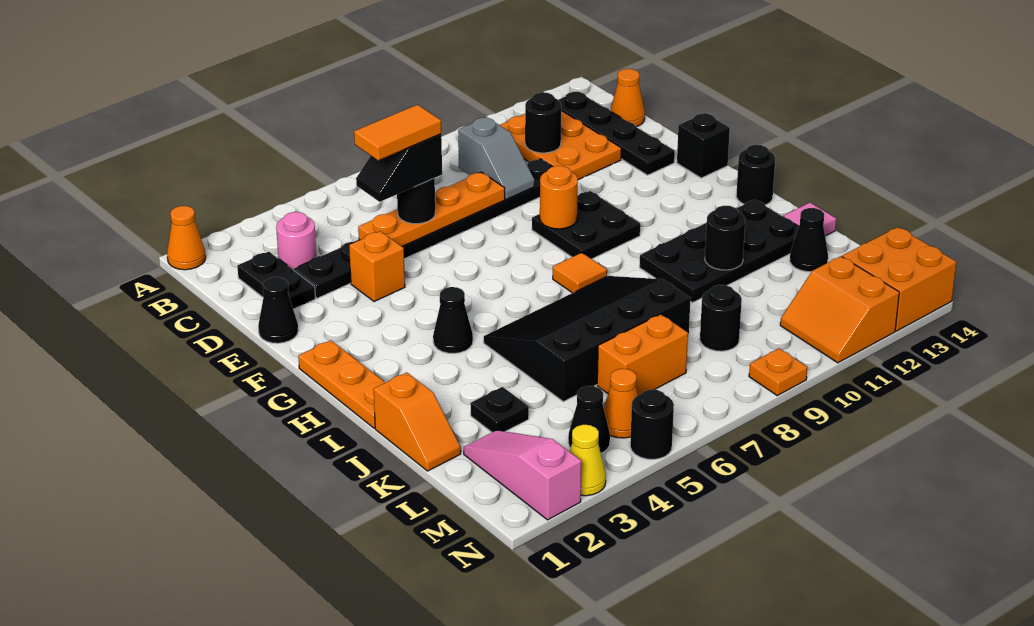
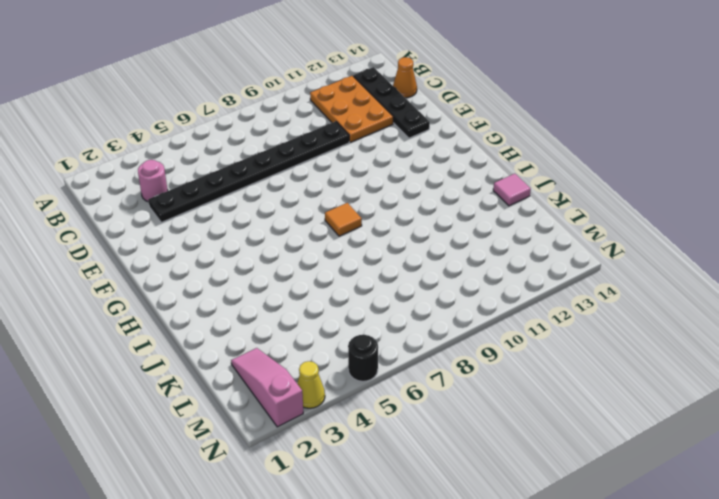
none -> orange cone A1 level 1
none -> black plate C2:D2 level 1
none -> black cone E1 level 1
none -> orange brick E4 level 1

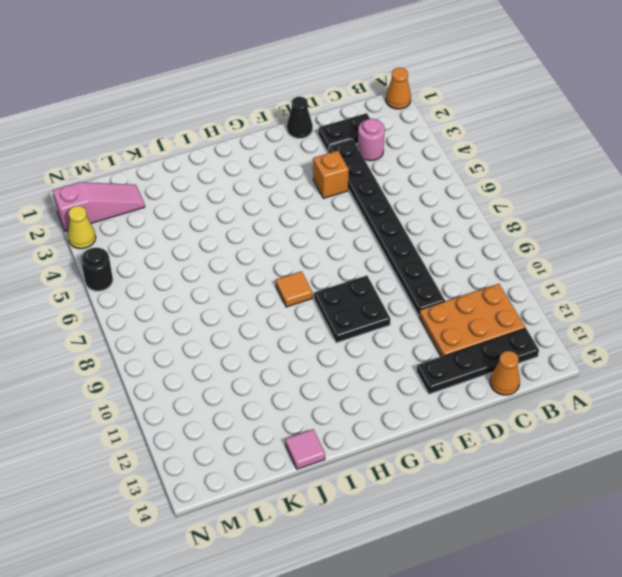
none -> black brick F14 level 1
none -> orange plate G1:I1 level 1
none -> black cone H4 level 1
none -> black round brick H14 level 1

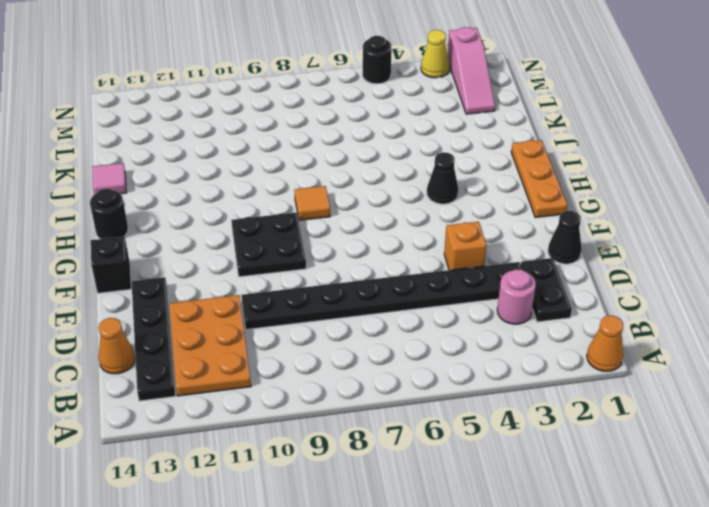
none -> black slope I5:K8 level 1 top K
none -> black plate I10:J13 level 1
none -> orange slope J1:K1 level 1 top J
none -> black plate K3 level 1

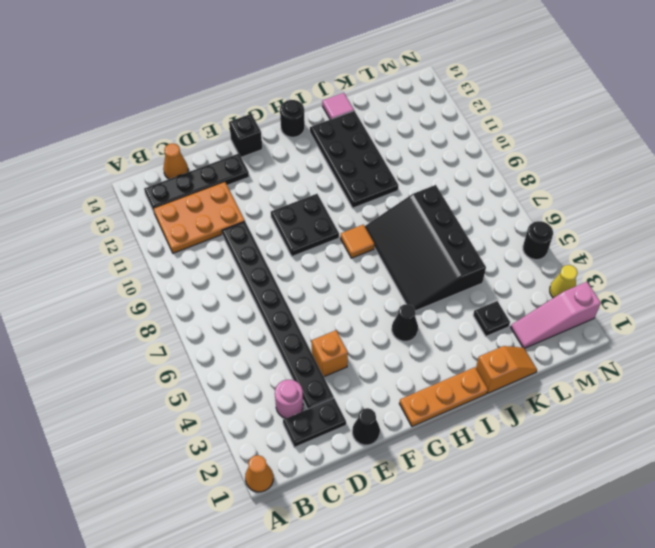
none -> black cone K13 level 1
none -> orange brick L6:L7 level 1
none -> black round brick L9 level 1
none -> black cone M4 level 1

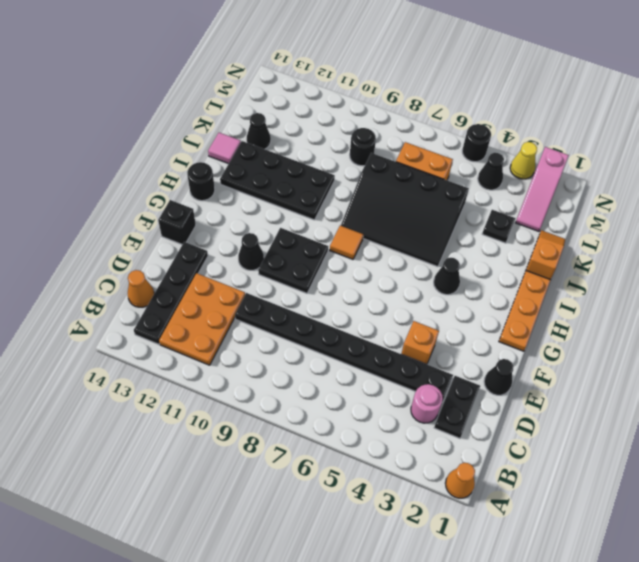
black cone F11 level 1 -> none
none -> orange cone M5 level 1
none -> orange slope M11:N12 level 1 top 12
none -> orange brick M13:N14 level 1
none -> orange plate N9 level 1

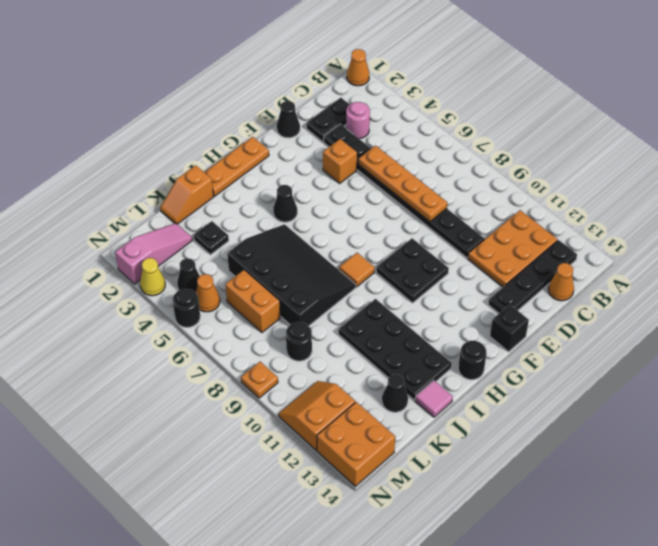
none -> grey slope C9:D9 level 2 top C
none -> black round brick C11 level 2
none -> orange round brick F9 level 2
none -> black round brick J11 level 2

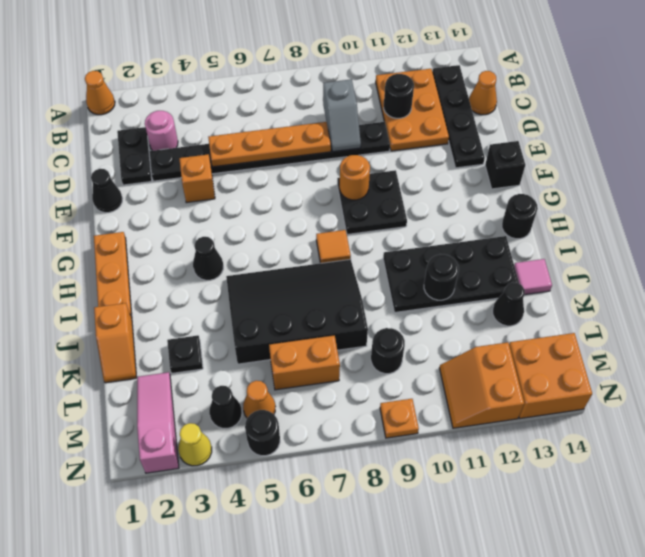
none -> black round brick D6 level 3
none -> black slope D5:D6 level 4 top 6
none -> orange tile D5:D6 level 5

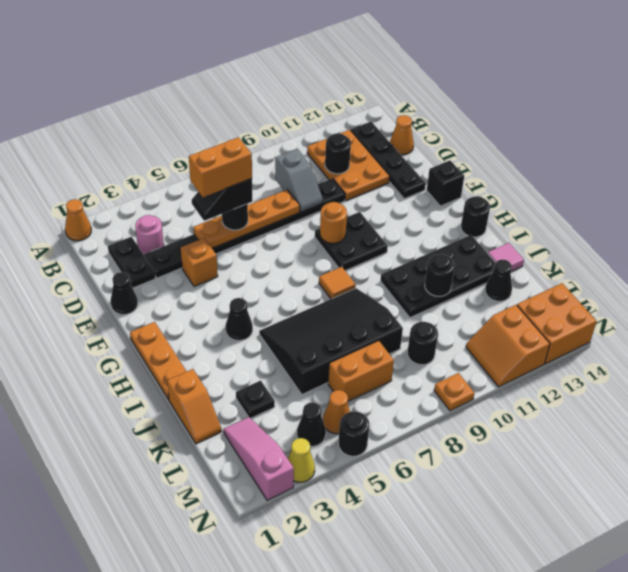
orange brick D5:D6 level 5 -> orange tile D5:D6 level 5

